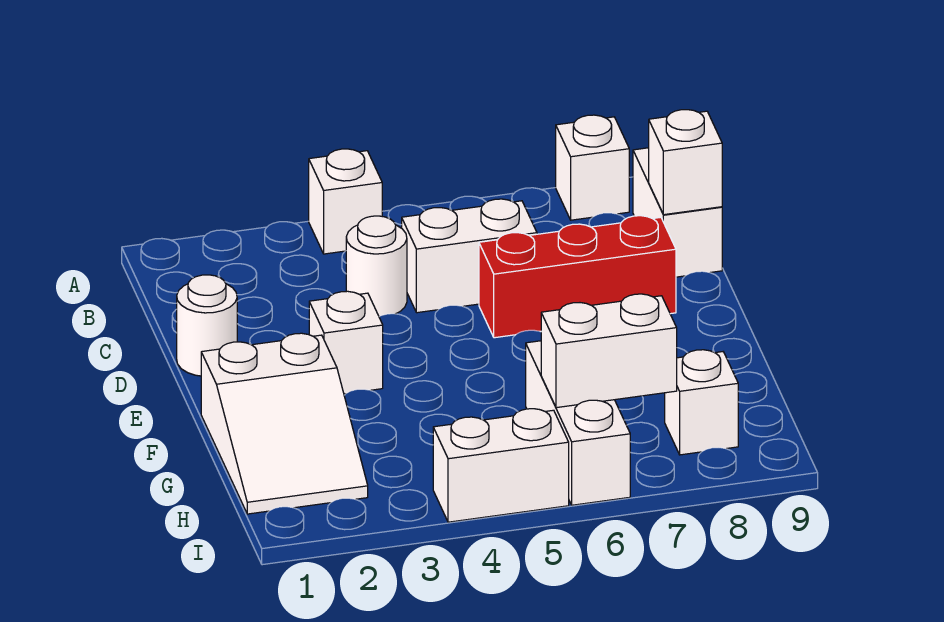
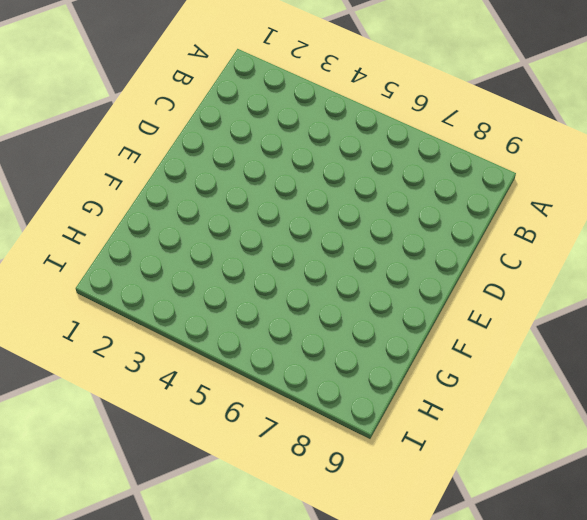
none -> white brick A4 level 1
none -> white brick A8 level 1
none -> white brick B9:C9 level 1

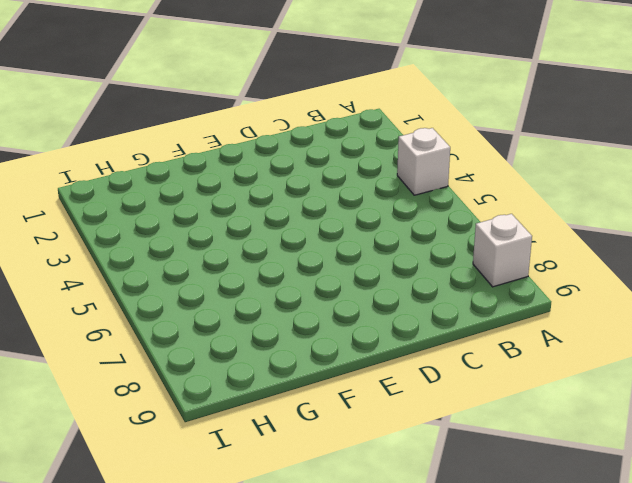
none -> white brick B9:C9 level 1
none -> white round brick C4 level 1
none -> white brick C5:C6 level 1

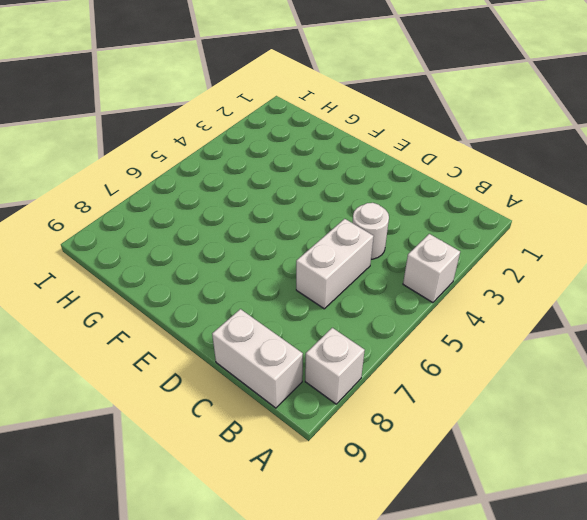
none -> white round brick D1 level 1
none -> red brick D6:D8 level 1
none -> white brick E3 level 1

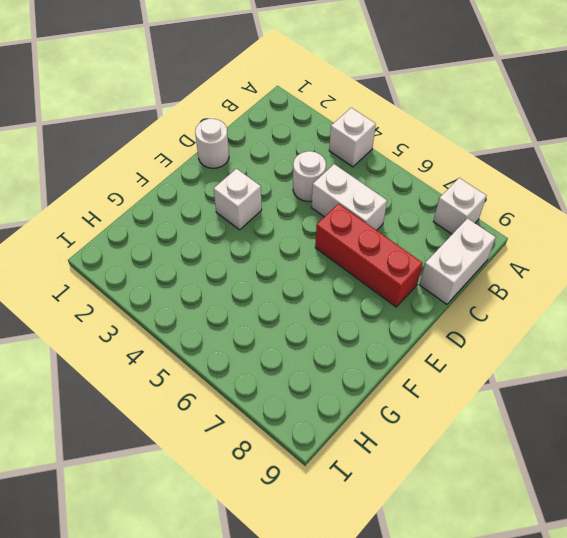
none -> white slope F1:H2 level 1 top F
none -> white brick G6:I6 level 1
none -> white brick H8 level 1

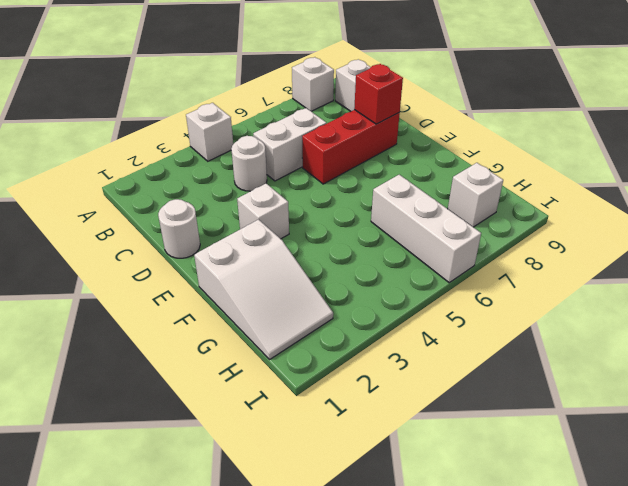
red brick D8 level 2 -> none
none -> white brick I4:I5 level 1
none -> white brick C9 level 2
none -> white brick H6:H7 level 2

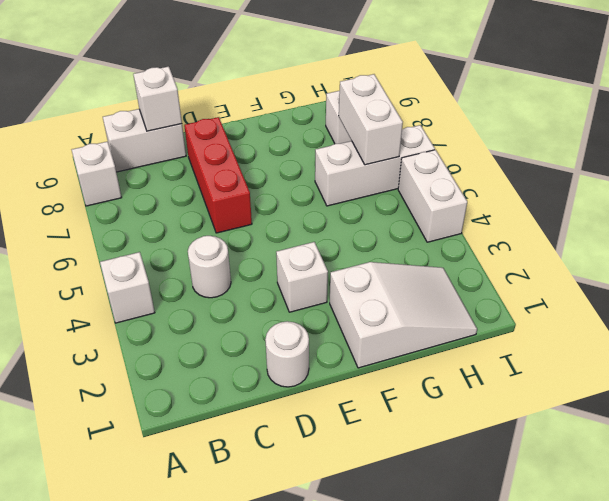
none -> white brick C5:C6 level 1

